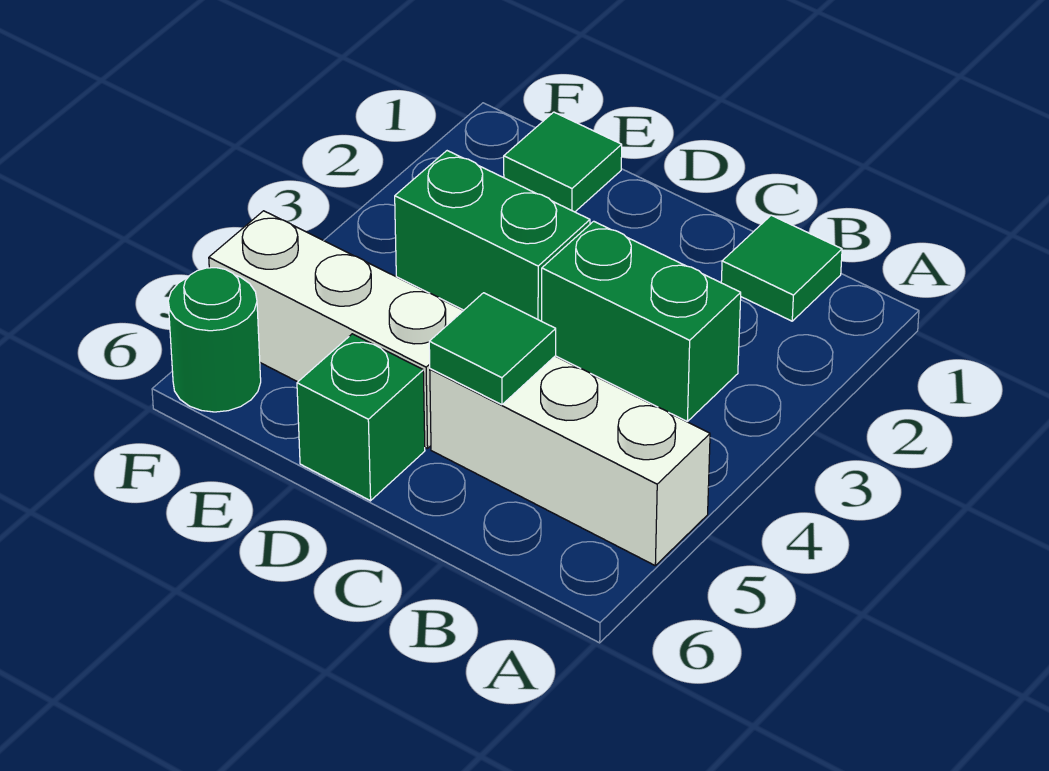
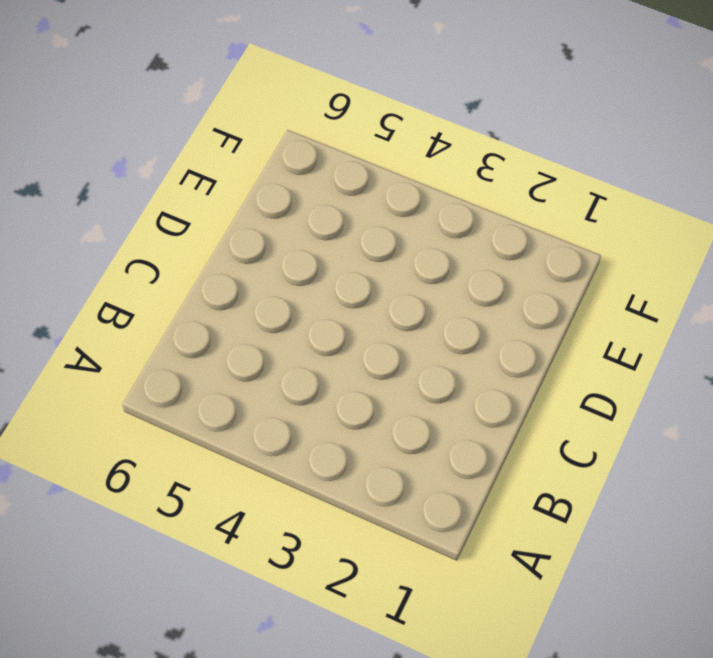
none -> white brick A5:C5 level 1
none -> green tile B1 level 1

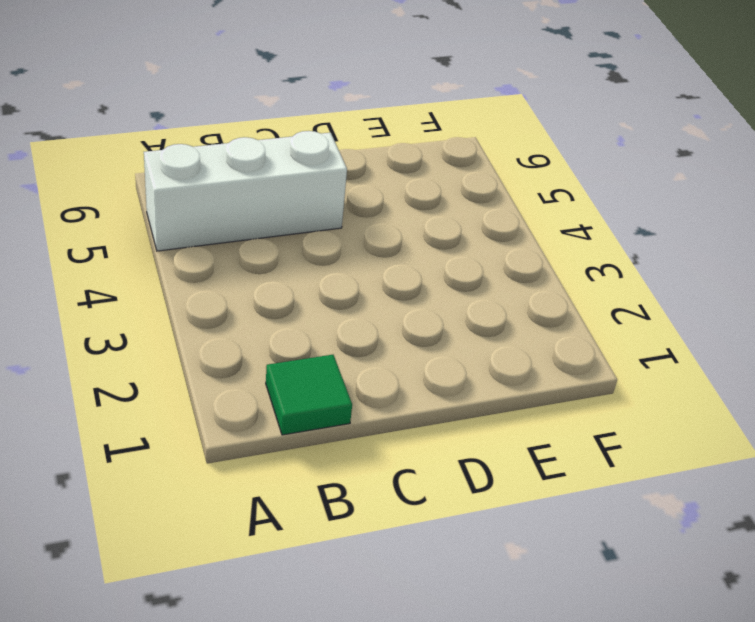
none -> green brick B3:C3 level 1
none -> green brick D3:E3 level 1

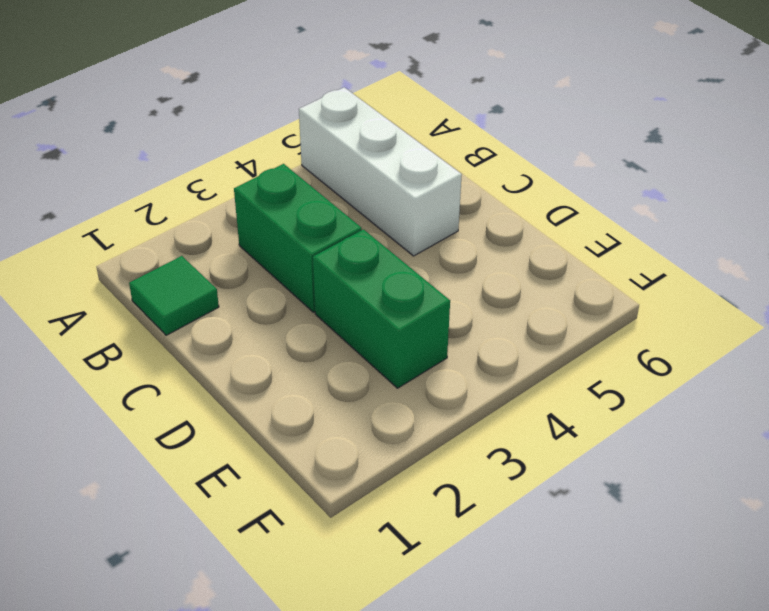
none -> white brick D5:F5 level 1
none -> green brick D6 level 1

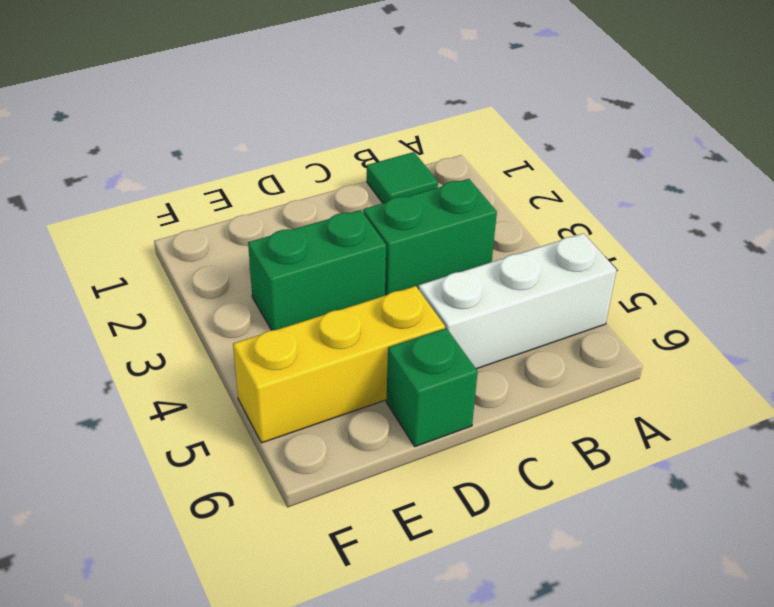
yellow brick D5:F5 level 1 -> white brick D5:F5 level 1
none -> green tile E1 level 1
none -> green round brick F6 level 1

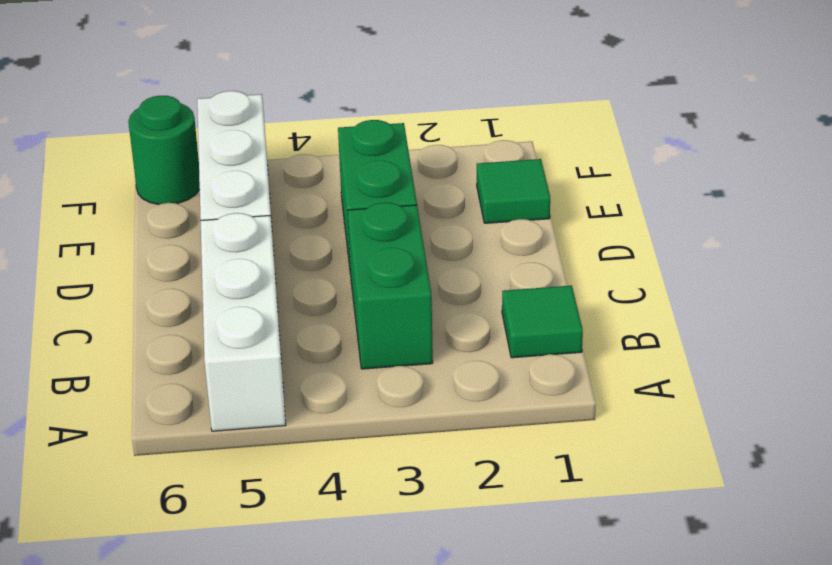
none -> green brick D6 level 1
none -> green tile C5 level 2

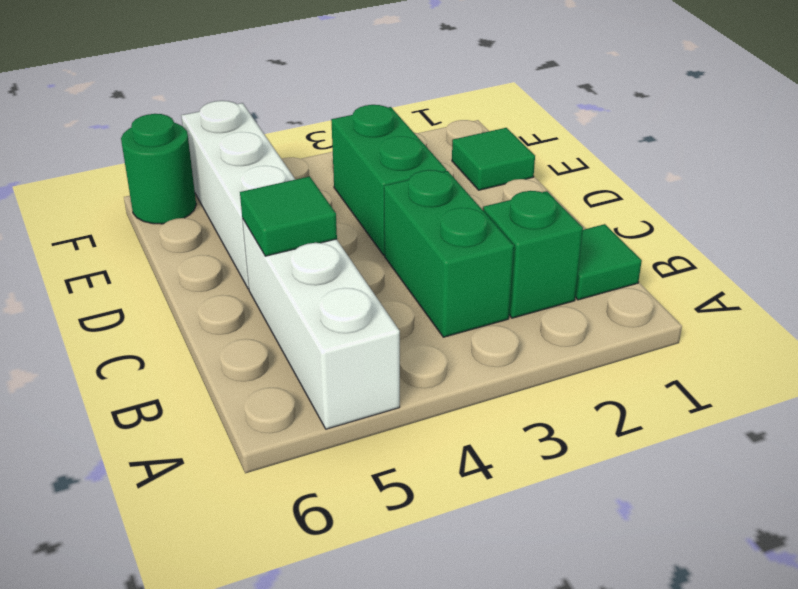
green brick B2 level 1 -> green brick D6 level 1

